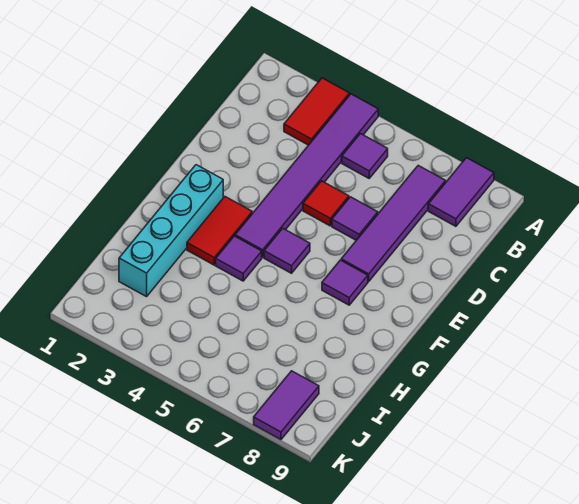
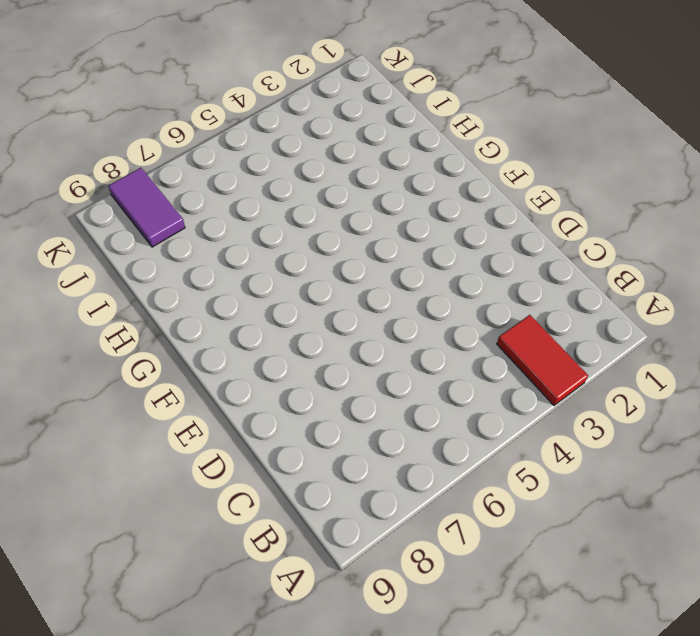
none -> purple tile A4:F4 level 1
none -> purple tile A8:B8 level 1
none -> purple tile B5 level 1

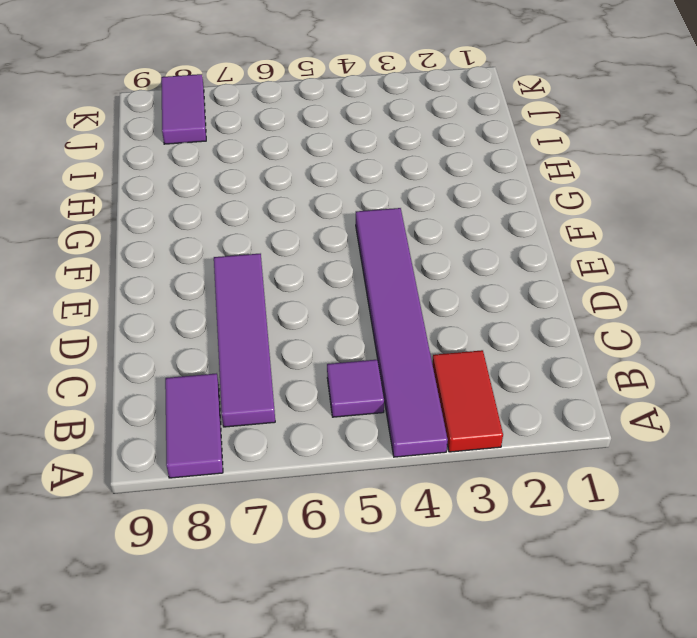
none -> red tile D5 level 1
none -> purple tile D6 level 1
none -> cyan brick F2:I2 level 1

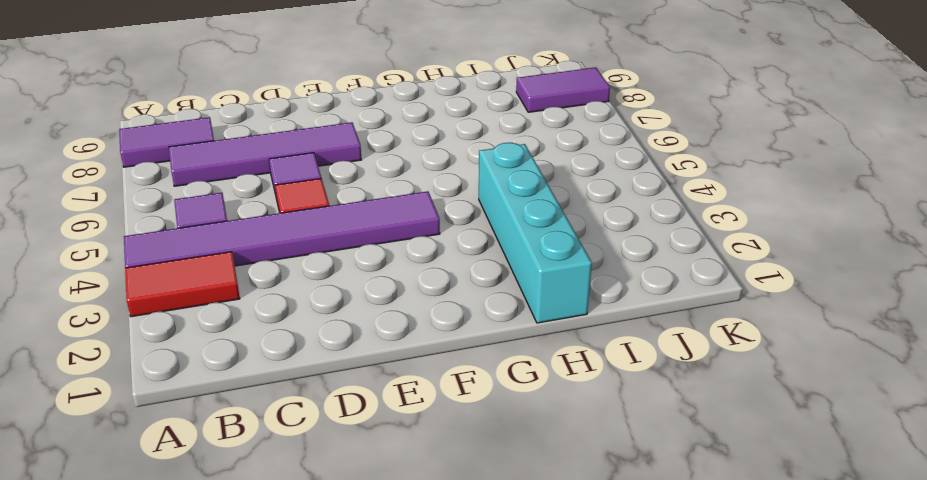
cyan brick H1:H4 level 1 -> cyan brick F2:I2 level 1
none -> red tile F3:G3 level 1
none -> purple tile F5 level 1
none -> purple tile F7 level 1

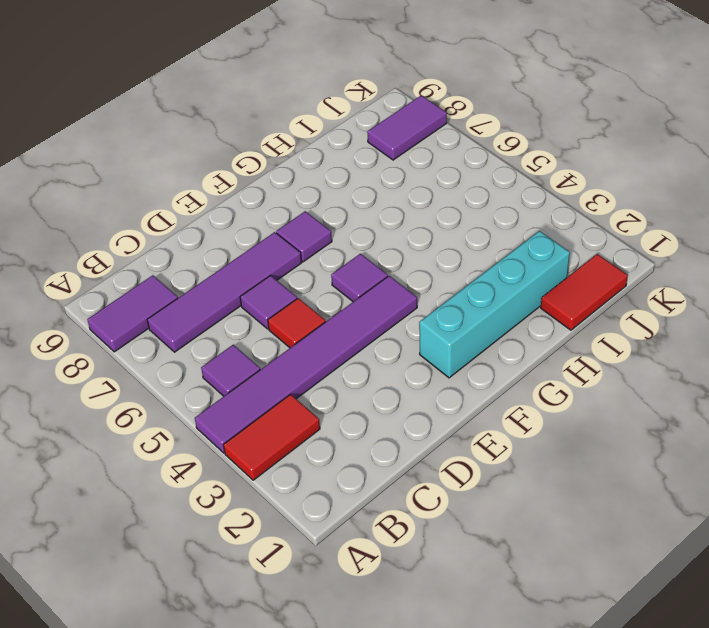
red tile I1:J1 level 1 -> red tile F3:G3 level 1
none -> purple tile G4 level 1

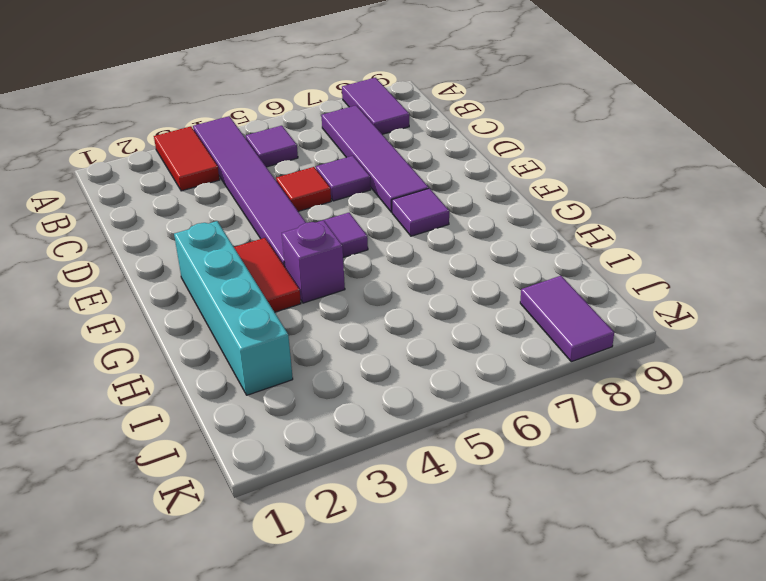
purple brick G4 level 1 -> purple tile G4 level 1

